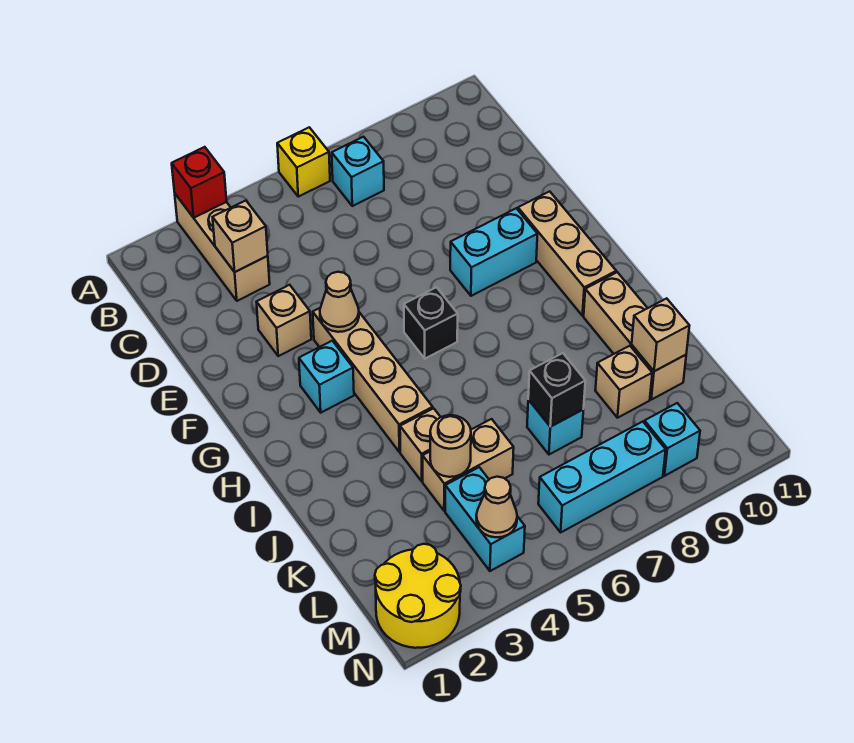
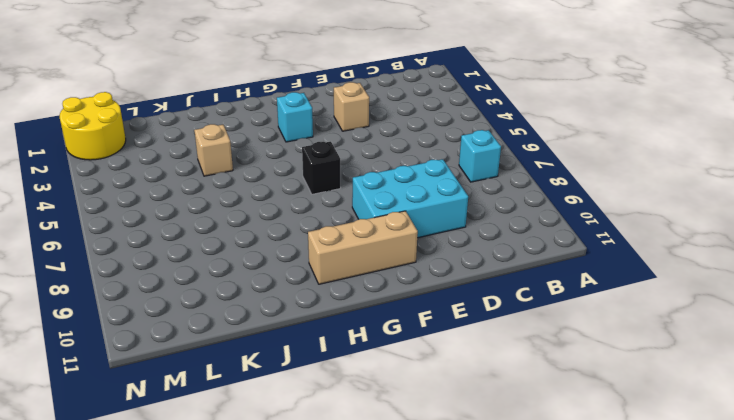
cyan brick D8:F9 level 1 -> cyan brick F8:F9 level 1
none -> tan brick A3:C3 level 1
none -> yellow brick A6 level 1
none -> tan brick F4:I4 level 1

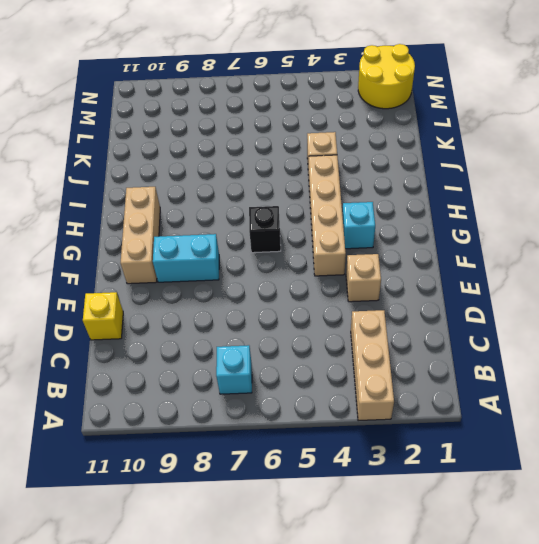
yellow brick D11 level 1 -> yellow brick A6 level 1
none -> tan brick I10:K10 level 1
none -> tan brick K4:K5 level 1
none -> cyan brick K7 level 1

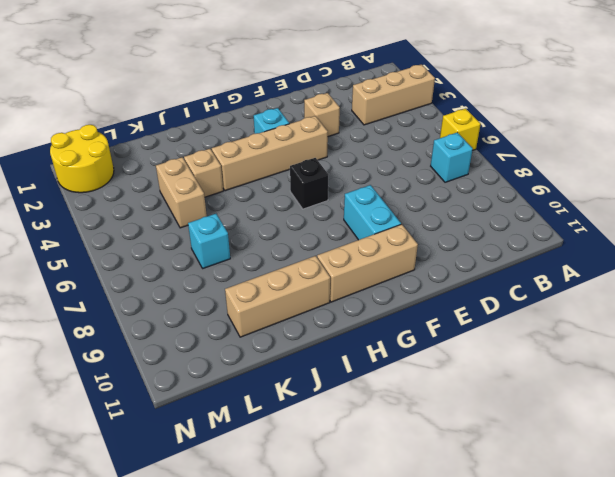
none -> tan brick K9 level 1
none -> cyan brick L4:M4 level 1
none -> cyan brick M6:M8 level 1

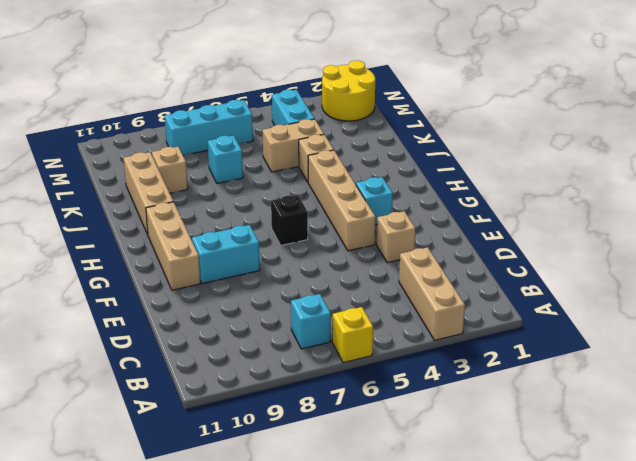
none -> cyan brick M9 level 1
none -> red brick A3 level 2
none -> tan brick C3 level 2

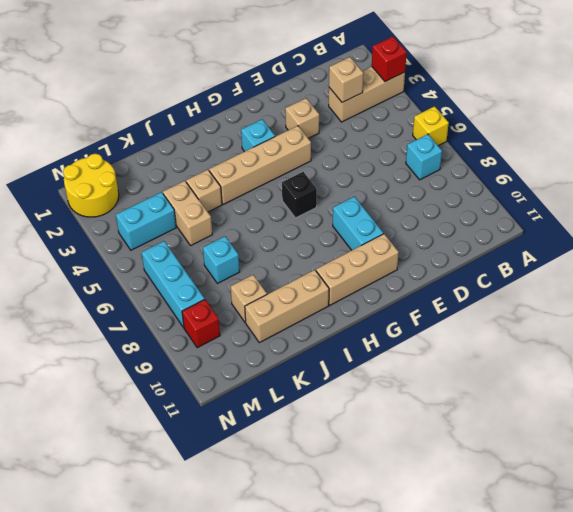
red brick M9 level 1 -> cyan brick M9 level 1
none -> tan cone F4 level 2
none -> tan round brick K4 level 2
none -> black brick K7 level 2

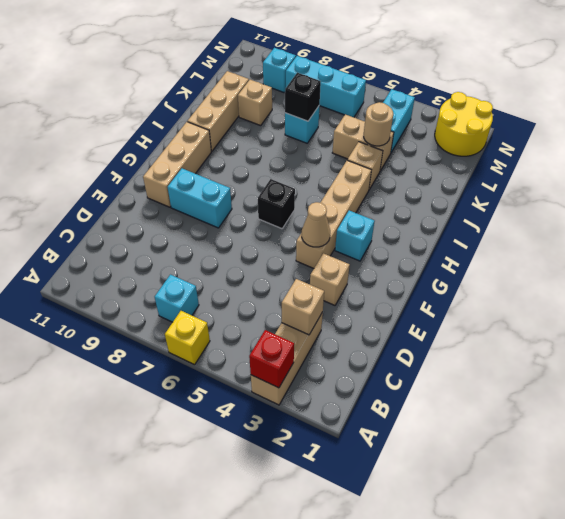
none -> tan brick K10 level 2
none -> tan cone M4 level 2

